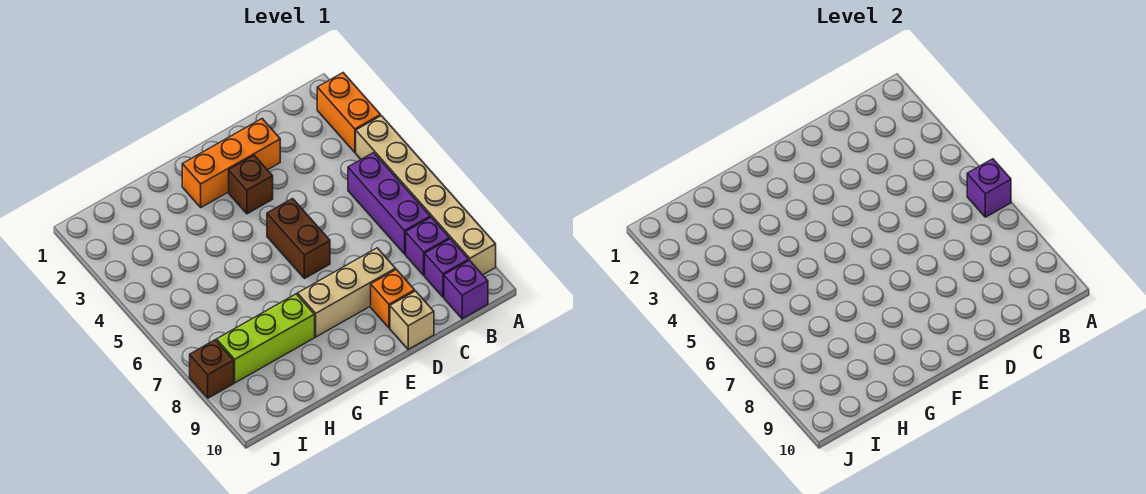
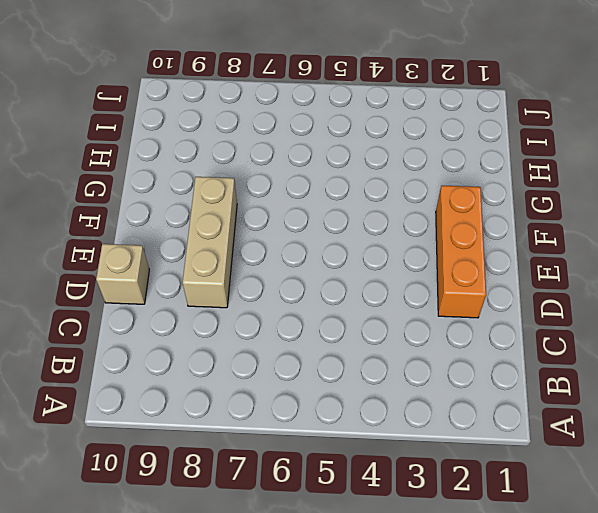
none -> orange brick A2:A3 level 1
none -> tan brick A4:A9 level 1
none -> purple brick B5:B7 level 1

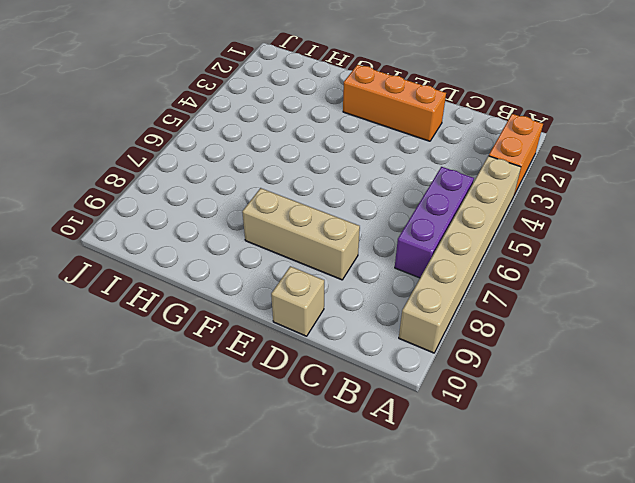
none -> purple brick B8 level 1
none -> purple brick B9 level 1
none -> purple brick B10 level 1

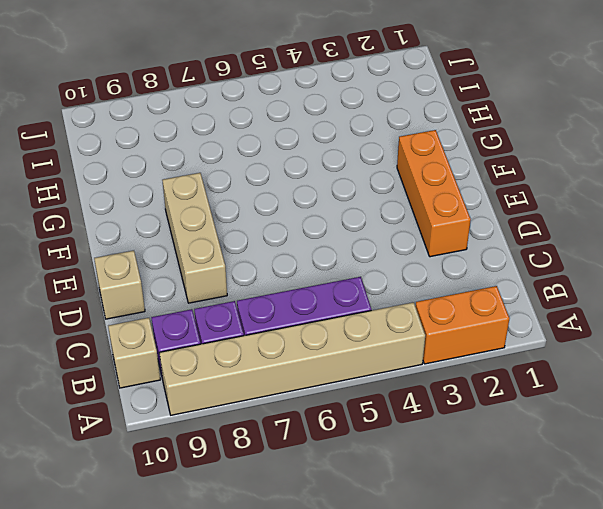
tan brick B10 level 1 -> purple brick B10 level 1
none -> orange brick D9 level 1
none -> brown brick E3 level 1
none -> brown brick E5:E6 level 1

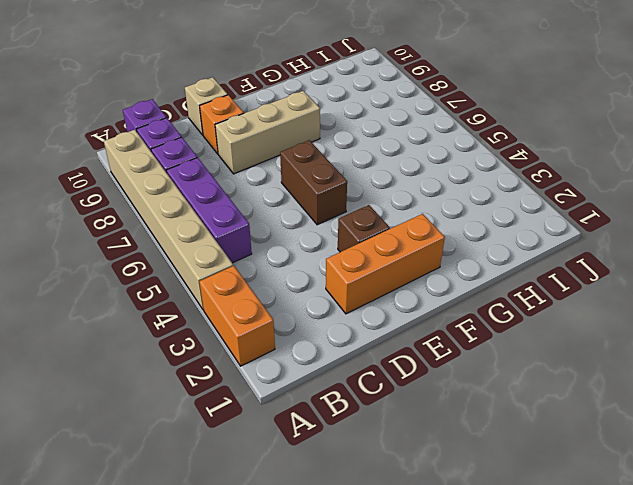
none -> lime brick G8:I8 level 1
none -> brown brick J8 level 1
none -> purple brick A6 level 2

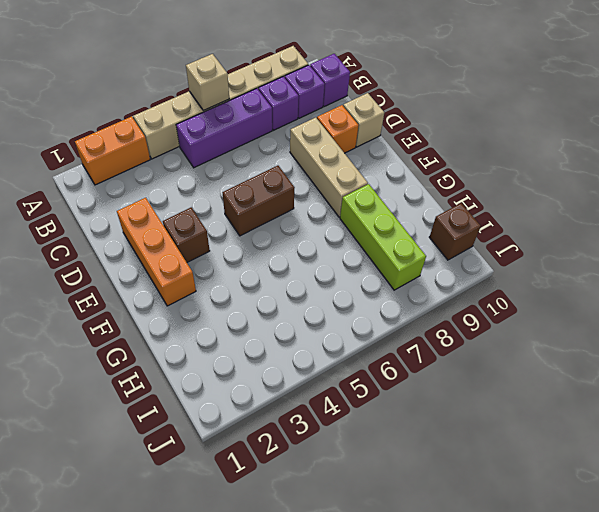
tan brick A6 level 2 -> purple brick A6 level 2
brown brick I10 level 1 -> brown brick J8 level 1

